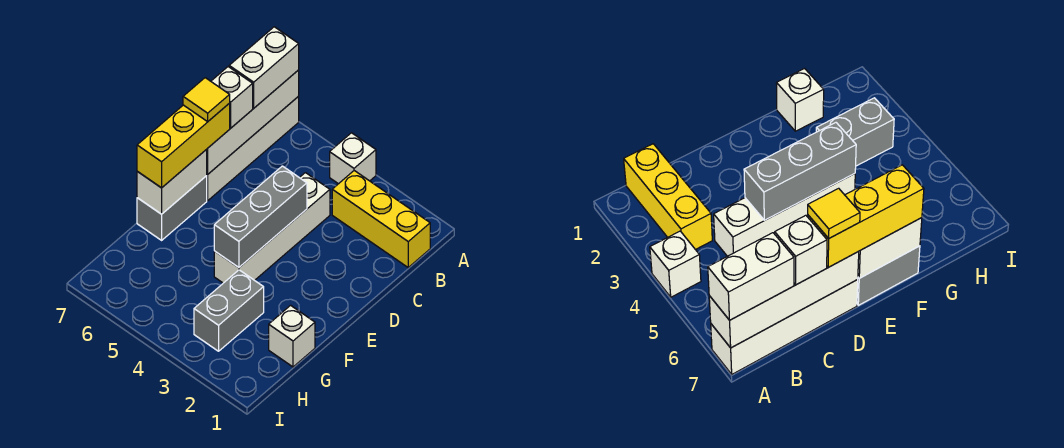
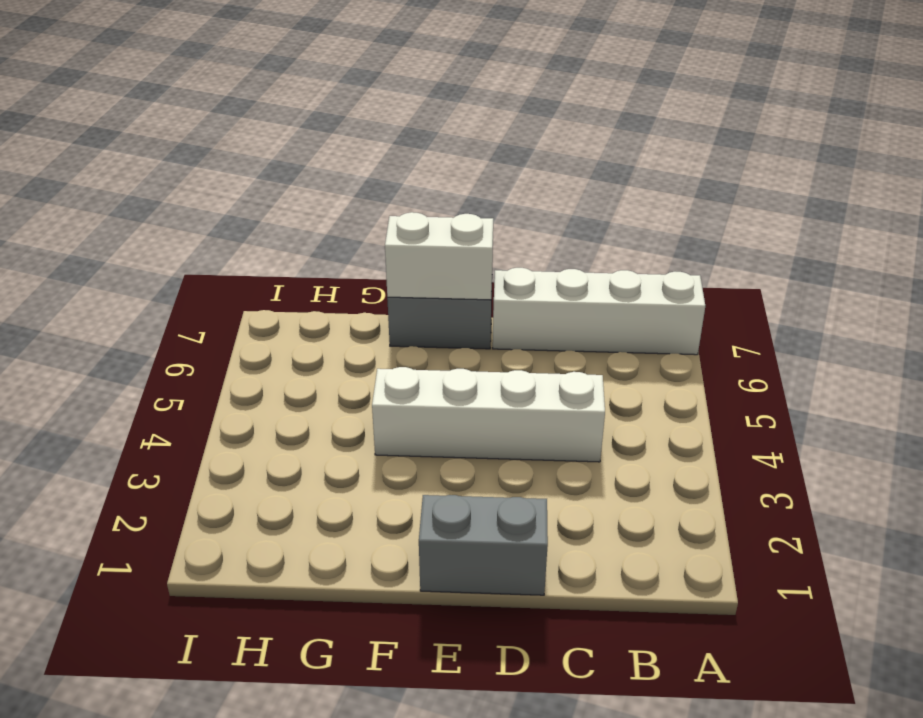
grey brick D1:E1 level 1 -> grey brick G3:H3 level 1
none -> white brick A4 level 1
none -> yellow brick B1:B3 level 1
none -> white brick G1 level 1

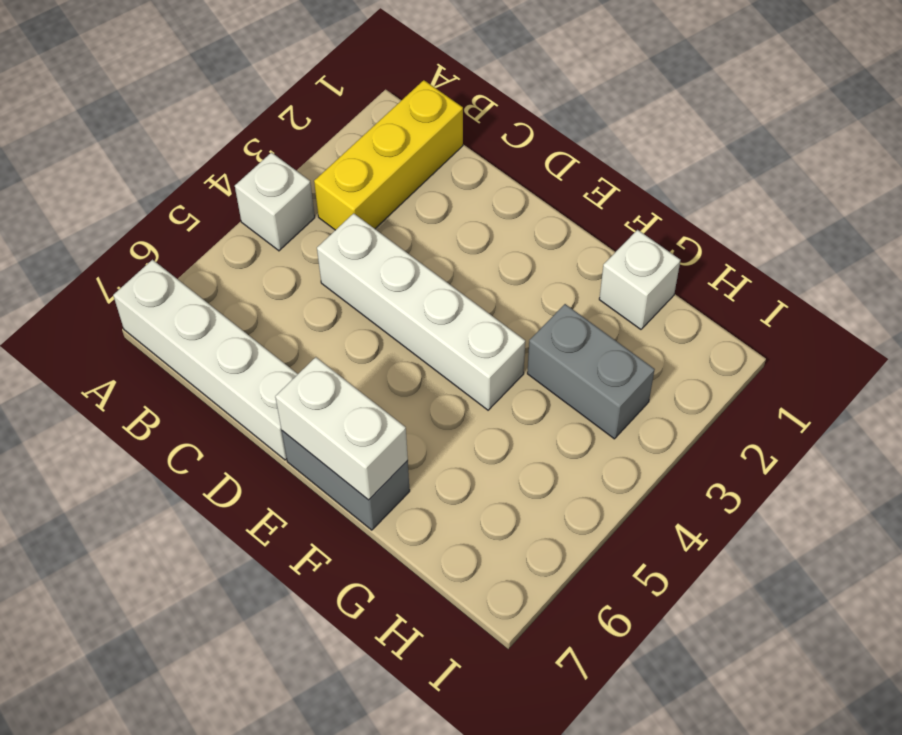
none -> white brick A7:D7 level 2
none -> grey brick D4:F4 level 2
none -> white brick A7:B7 level 3

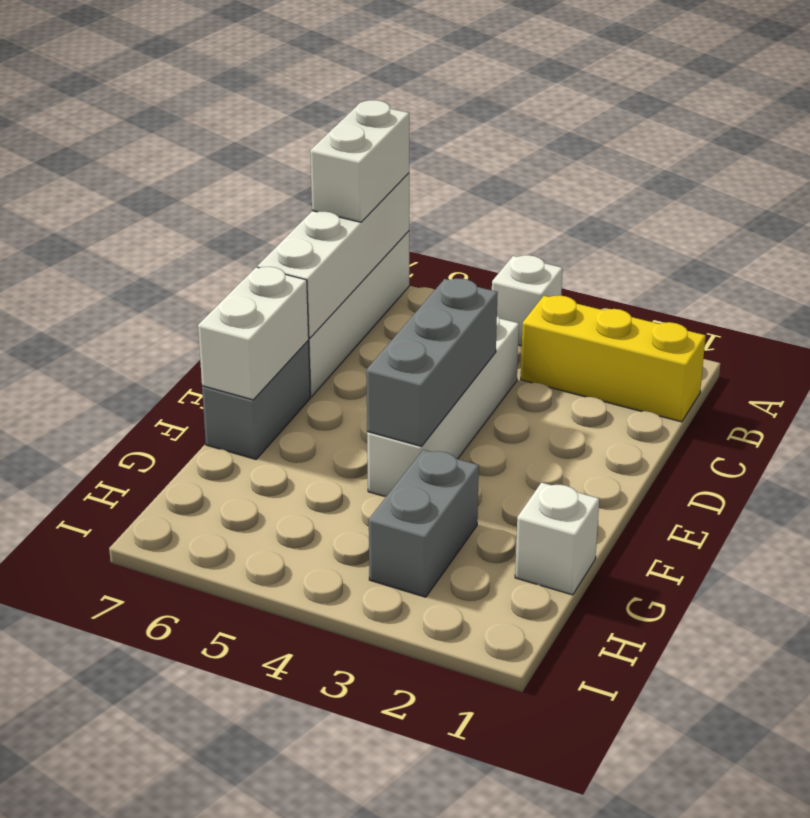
none -> white brick C7 level 3
none -> yellow brick D7:F7 level 3
none -> yellow tile D7 level 4

